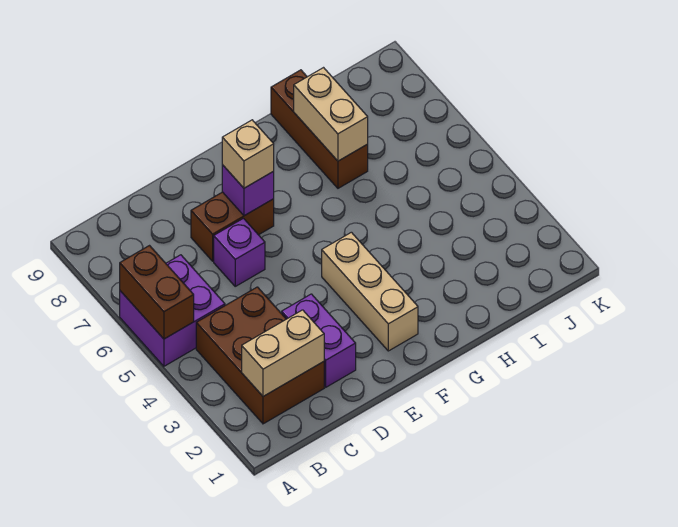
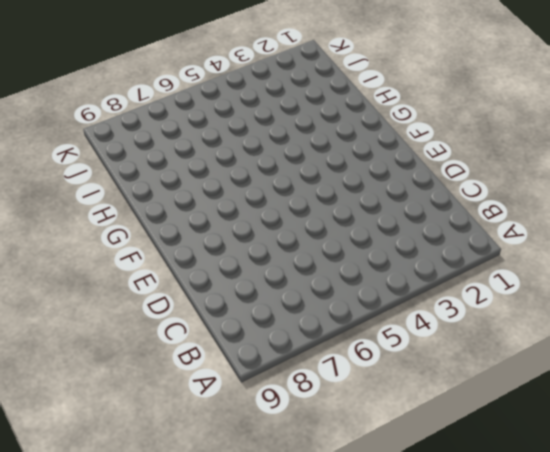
none -> purple brick A5:B6 level 1
none -> brown brick B2:C4 level 1
none -> purple brick D2:D3 level 1

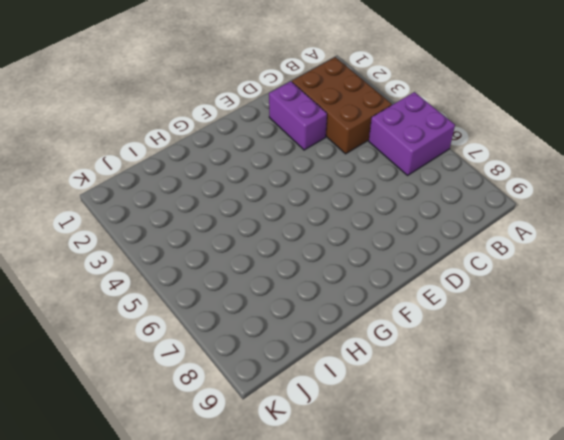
none -> purple brick D6 level 1
none -> brown brick D7:E7 level 1
none -> tan brick F2:F4 level 1

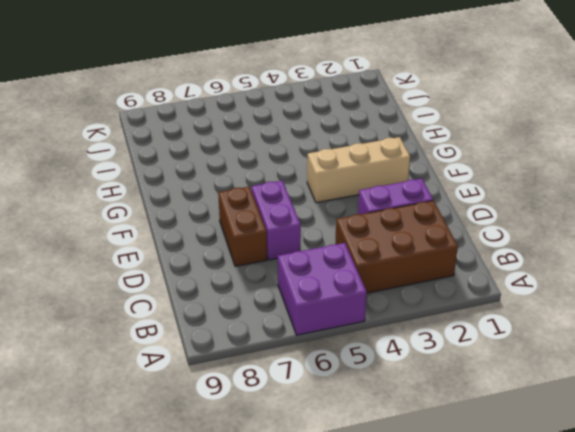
purple brick D6:E6 level 1 -> purple brick D6 level 1
none -> brown brick H7:H9 level 1
none -> brown brick A5:A6 level 2
none -> tan brick B2:C2 level 2

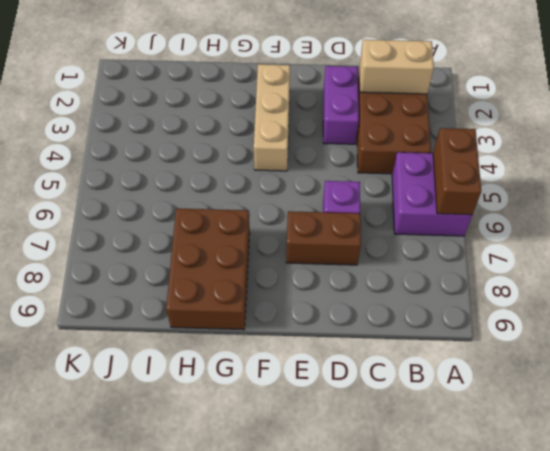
brown brick G7:H9 level 1 -> brown brick H7:H9 level 1
none -> purple brick E7 level 2
none -> tan brick H7:H8 level 2
none -> tan brick E7 level 3

